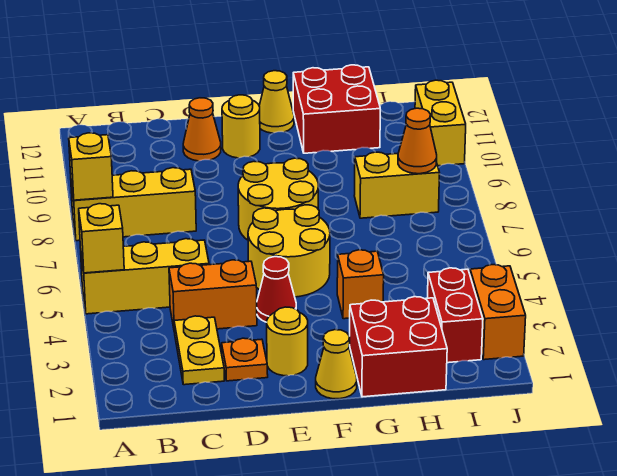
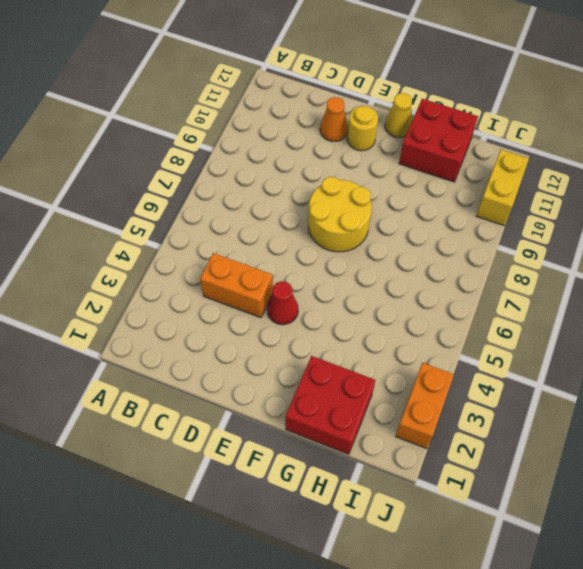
none -> yellow brick A5:C5 level 1
none -> yellow brick A8:C8 level 1
none -> yellow plate C2:C3 level 1

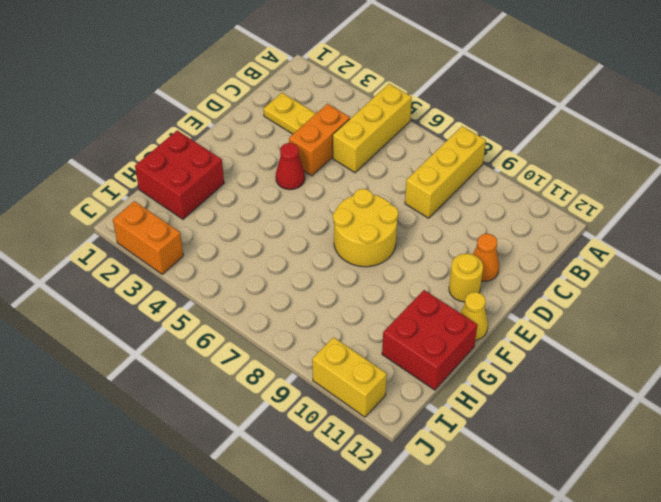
none -> orange plate D2 level 1
none -> yellow round brick E2 level 1
none -> yellow round brick E5:F6 level 1

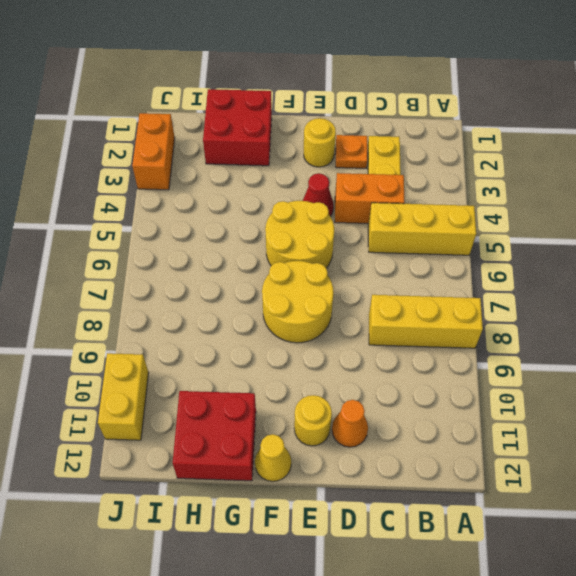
none -> yellow cone F1 level 1
none -> orange brick G4 level 1
none -> yellow brick H8:I8 level 1

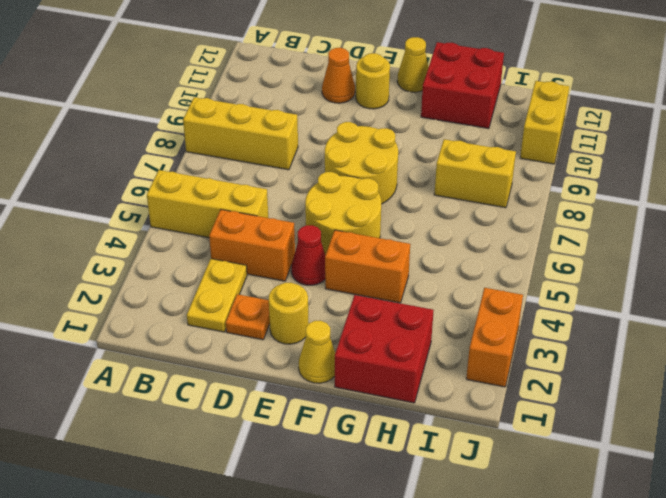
orange brick F4:G4 level 1 -> orange brick G4 level 1
none -> red brick I2:I3 level 1
none -> yellow brick A5 level 2
none -> yellow brick A8 level 2

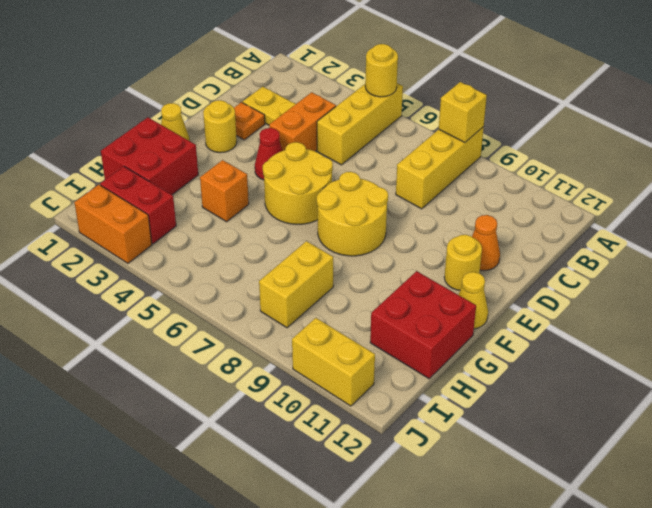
yellow round brick A5 level 2 -> yellow brick A5 level 2
none -> orange cone I8 level 2

